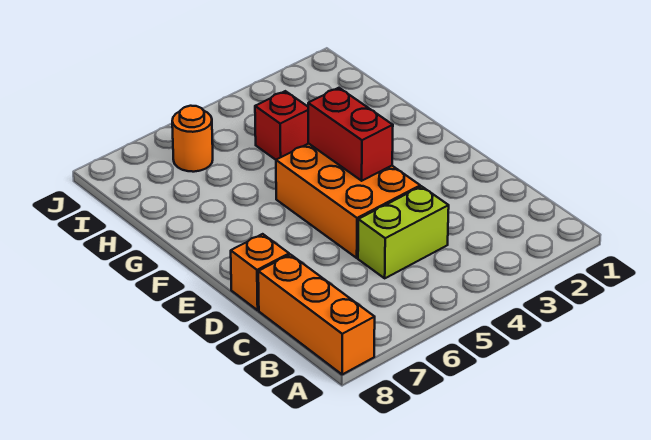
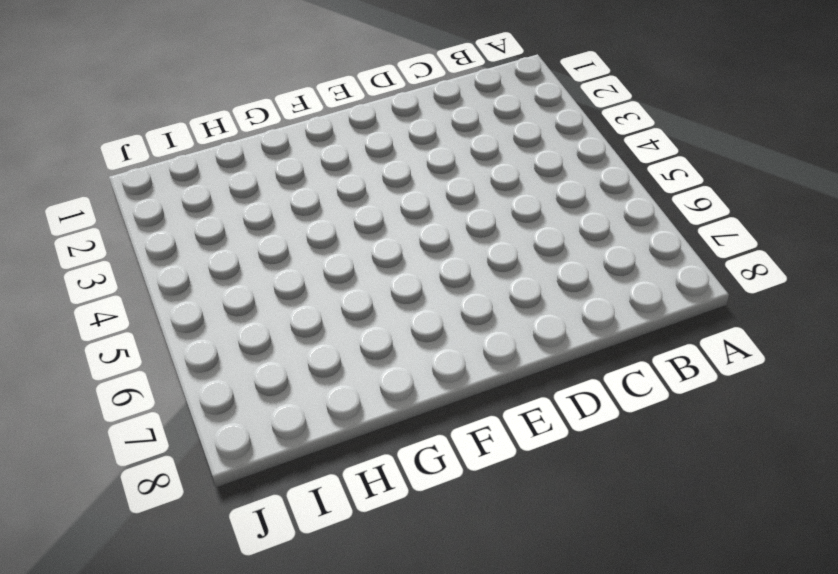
none -> orange brick A8:C8 level 1
none -> lime brick C4:C5 level 1

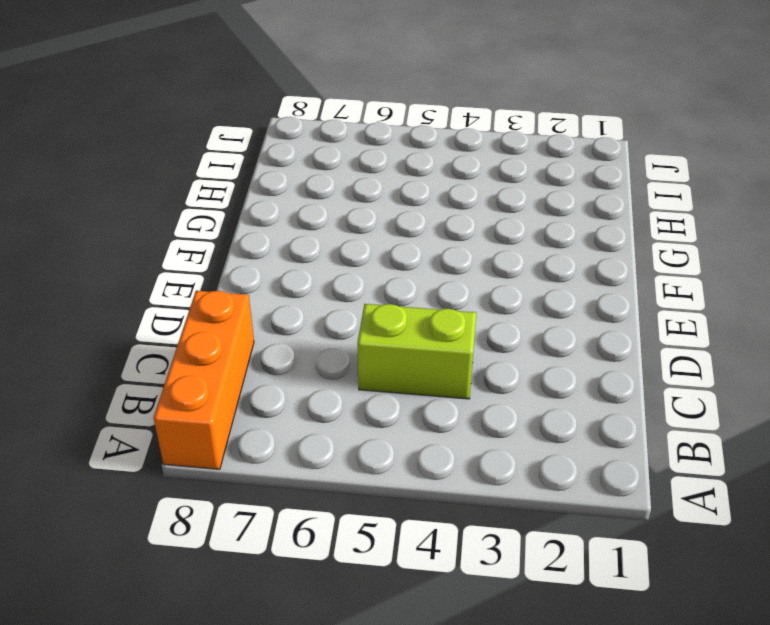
none -> orange brick D4:F5 level 1
none -> orange brick D8 level 1

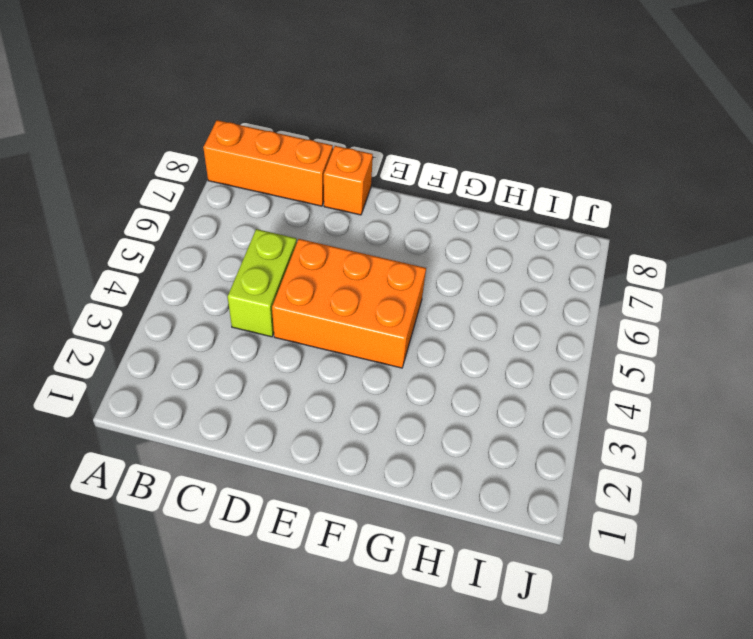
none -> red brick H4 level 1
none -> orange round brick I6 level 1

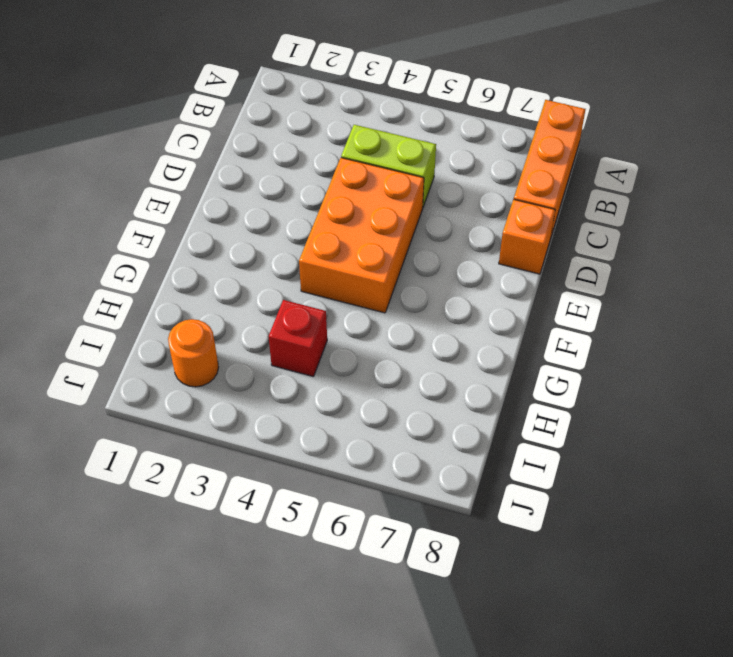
orange round brick I2 level 1 -> orange round brick I6 level 1
none -> red brick E4:F4 level 2

